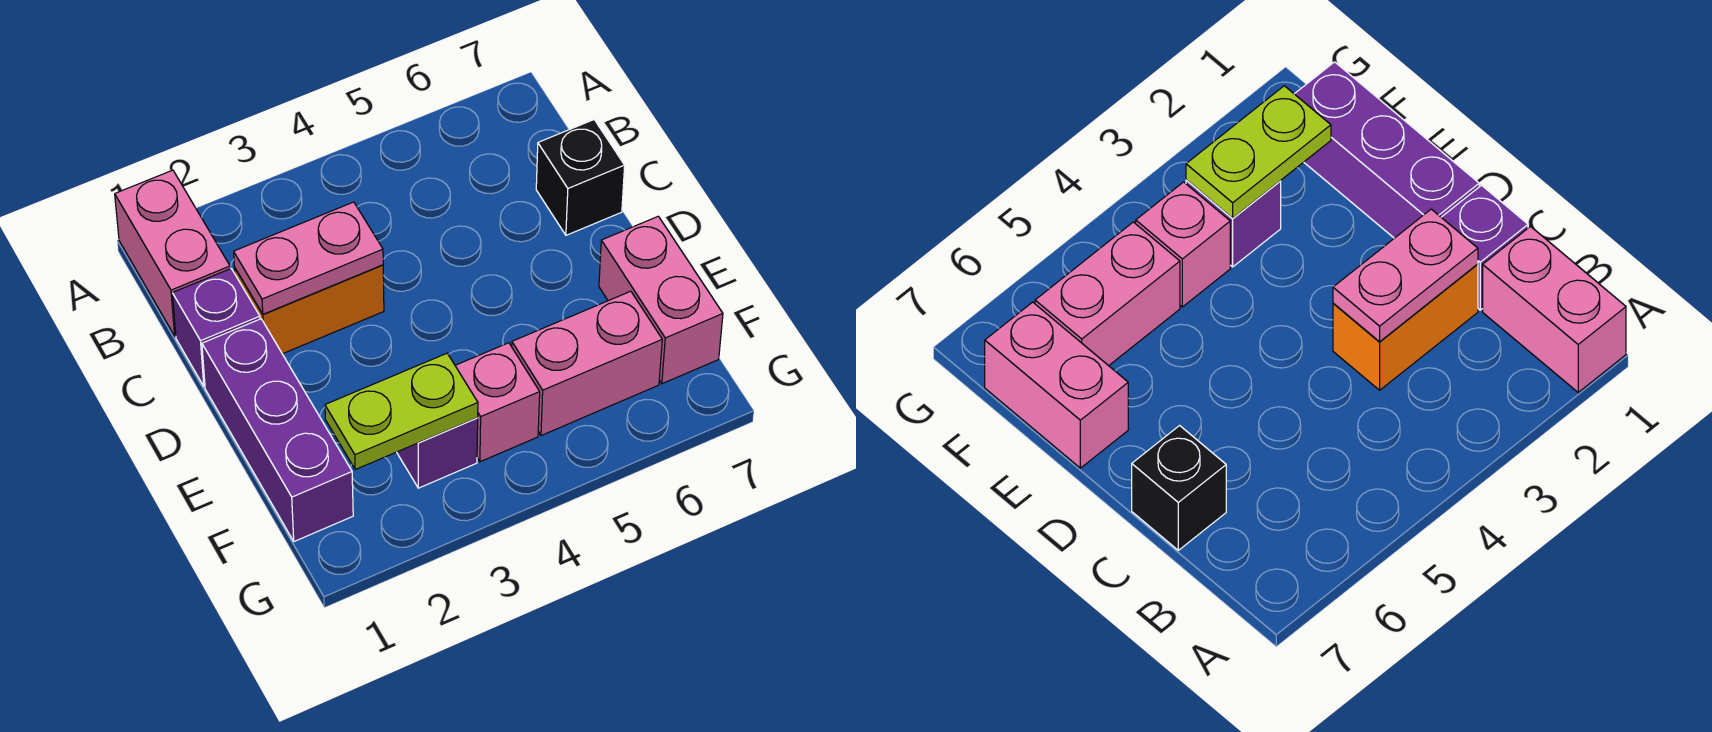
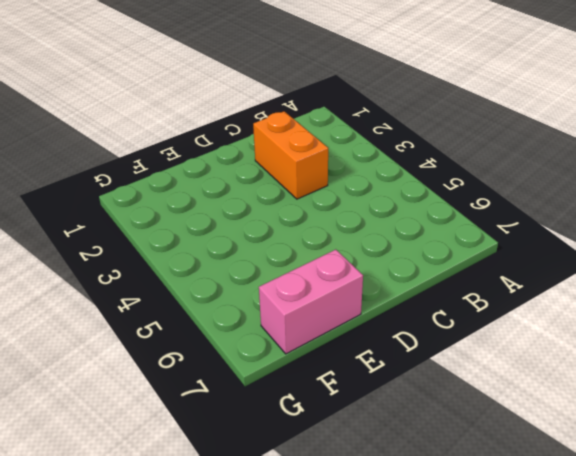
none -> pink brick A1:B1 level 1
none -> purple brick C1 level 1

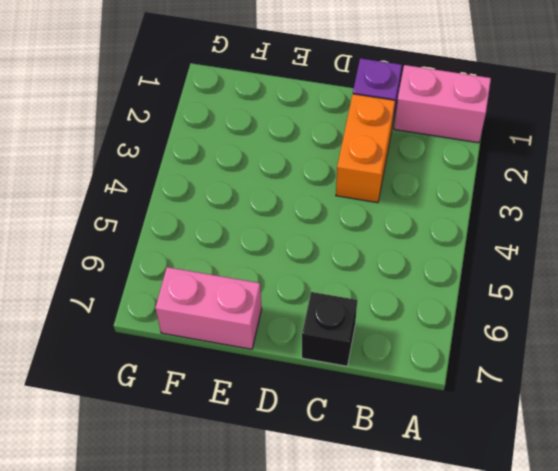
none -> purple brick D1:F1 level 1
none -> purple brick F3 level 1

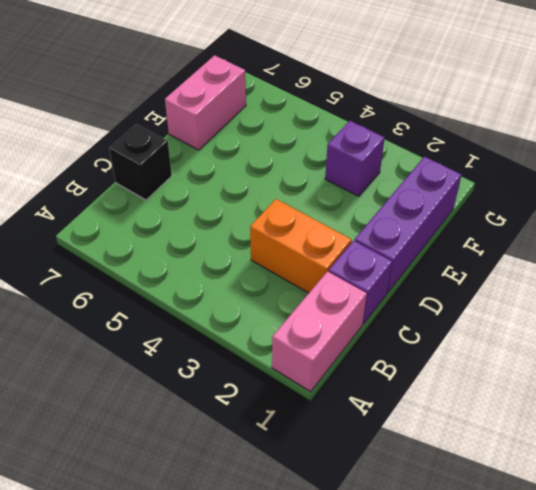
none -> pink brick F4 level 1
none -> pink brick F5:F6 level 1

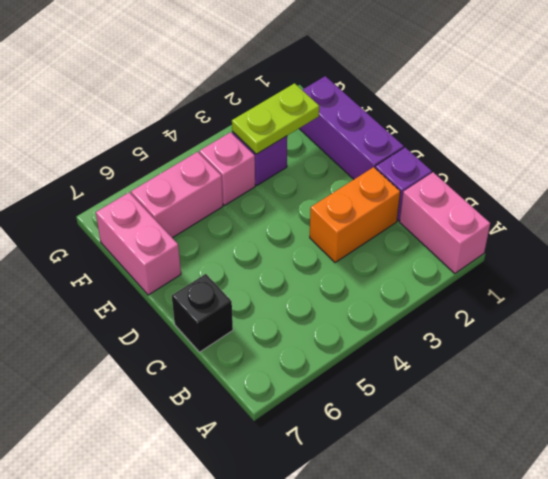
none -> pink plate C2:C3 level 2

